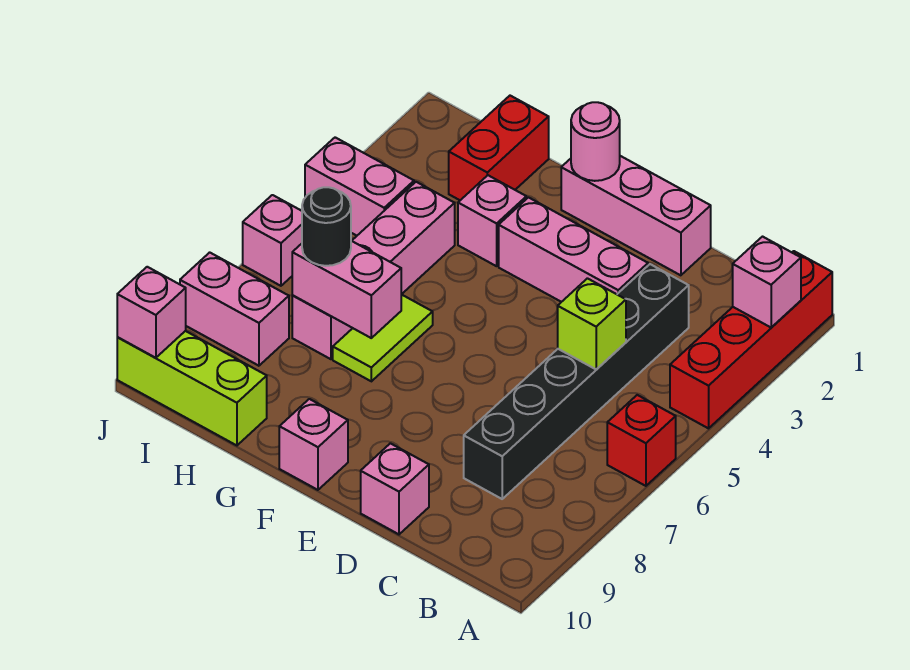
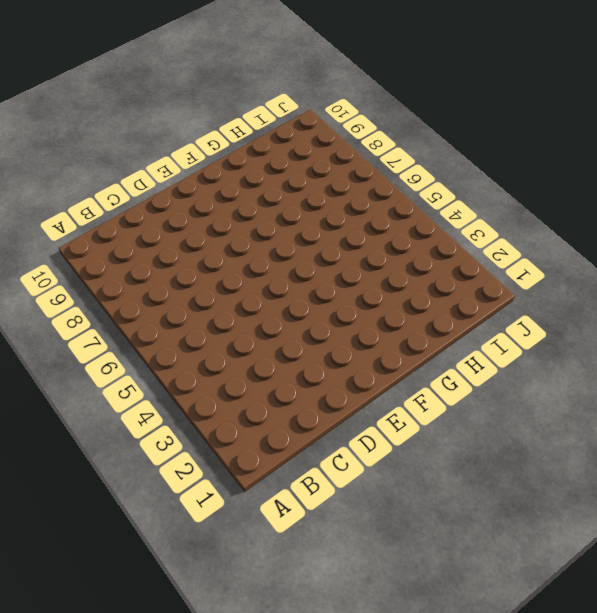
none -> red brick A1:A4 level 1
none -> red brick A6 level 1
none -> black brick C3:C8 level 1

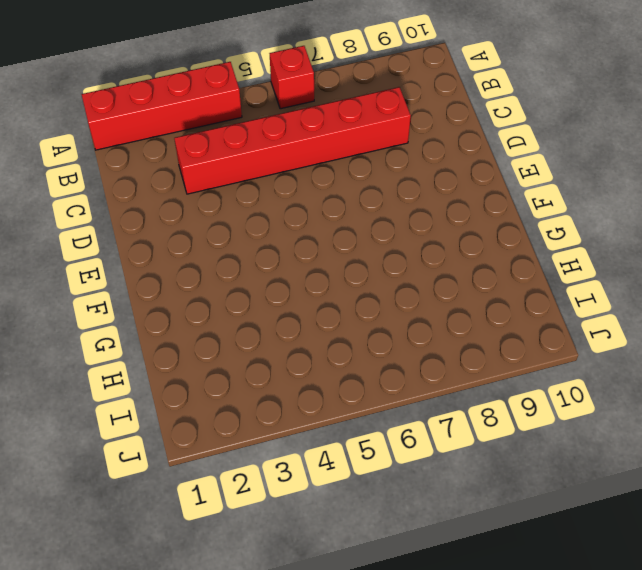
red brick C3:C8 level 1 -> black brick C3:C8 level 1
none -> pink brick D1:F1 level 1
none -> pink brick D3:F3 level 1
none -> pink brick D10 level 1

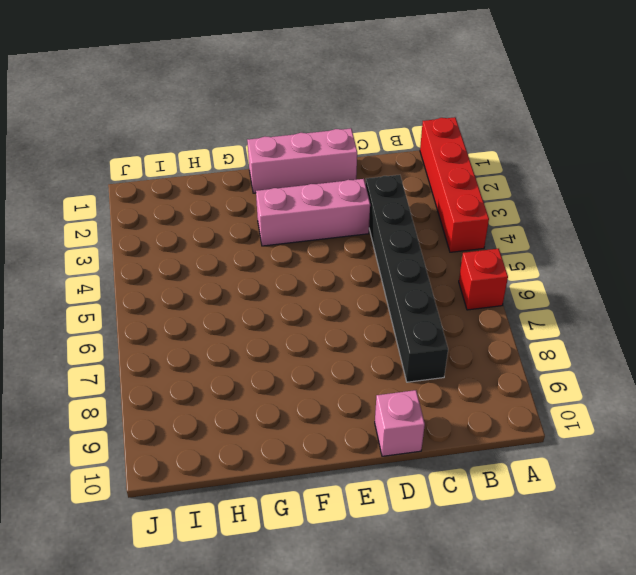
none -> pink brick F10 level 1
none -> pink brick G3 level 1
none -> lime tile G6:G7 level 1

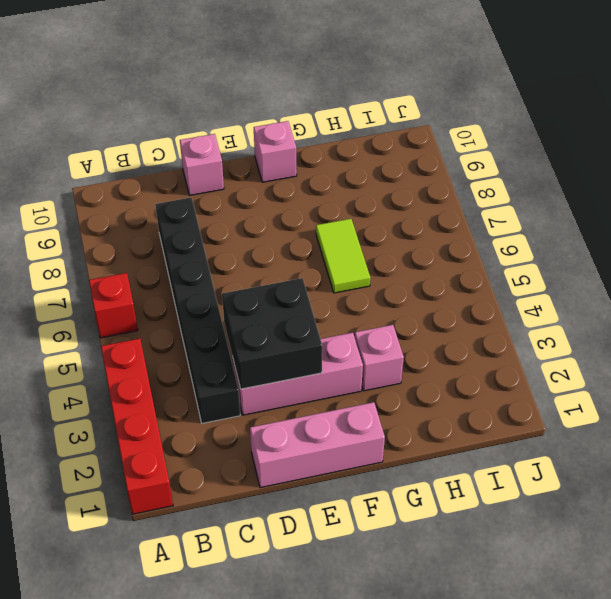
black brick D3:E4 level 2 -> none
none -> red brick H1:H2 level 1
none -> pink brick H4:H7 level 1
none -> lime brick H10:J10 level 1

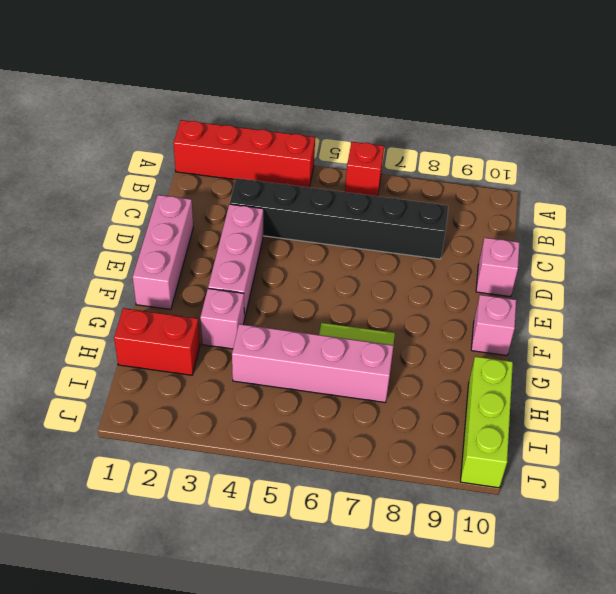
none -> pink brick I4:J4 level 1
none -> pink brick I8:J8 level 1
none -> pink brick J6 level 1

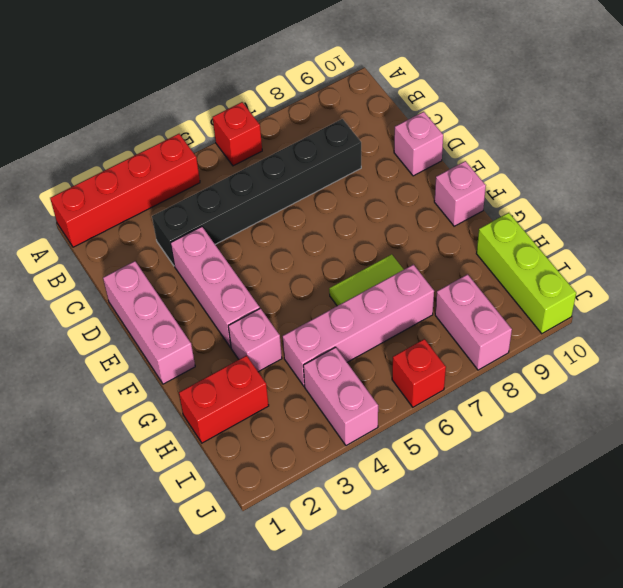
red brick J6 level 1 -> pink brick J6 level 1
none -> pink brick A2 level 2
none -> lime brick C5 level 2
none -> pink round brick F1 level 2

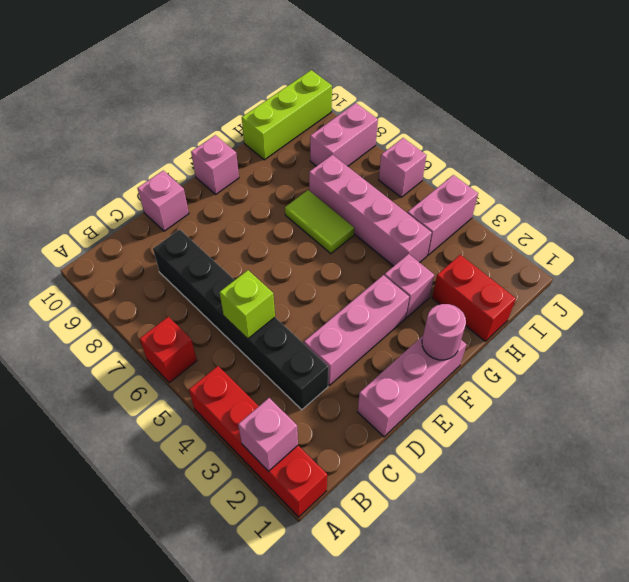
none -> pink brick G7:H7 level 2
none -> pink brick J10 level 2
none -> black round brick H7 level 3

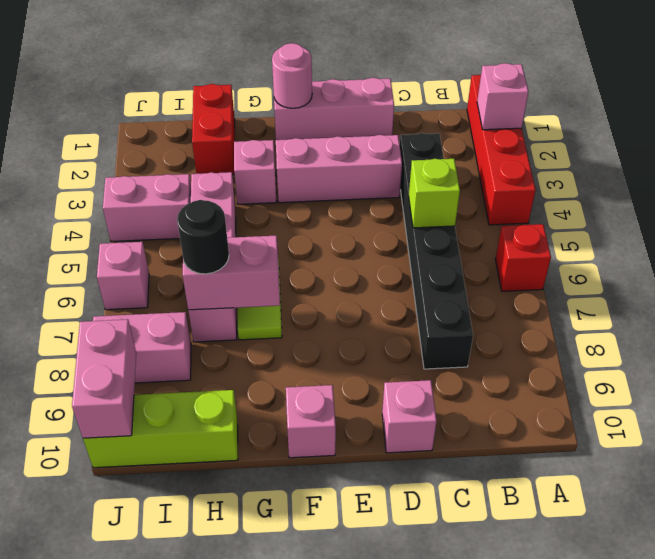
pink brick J9:J10 level 2 -> pink brick J10 level 2

